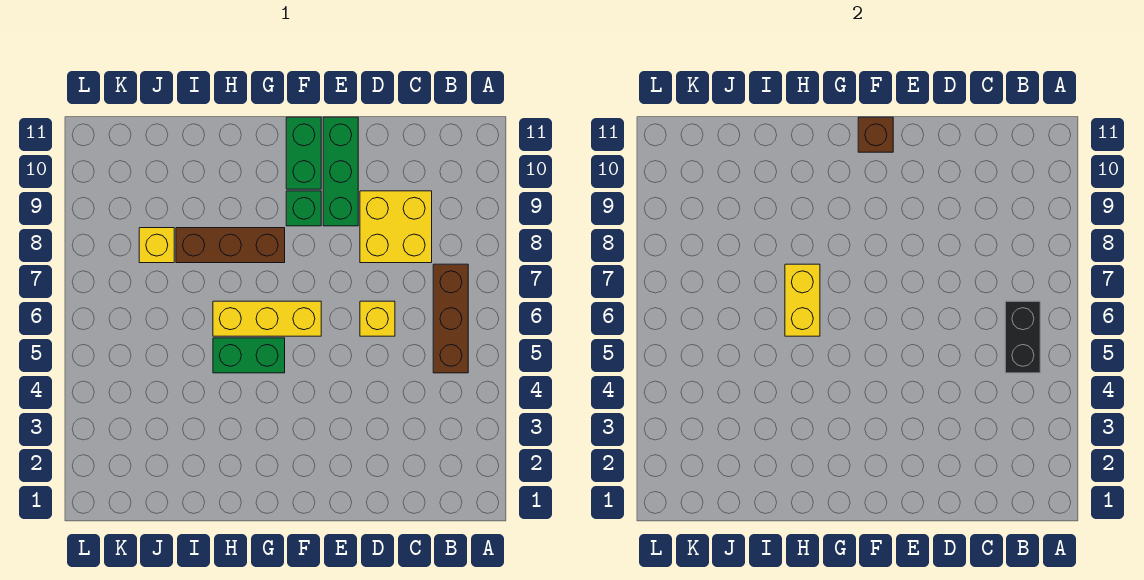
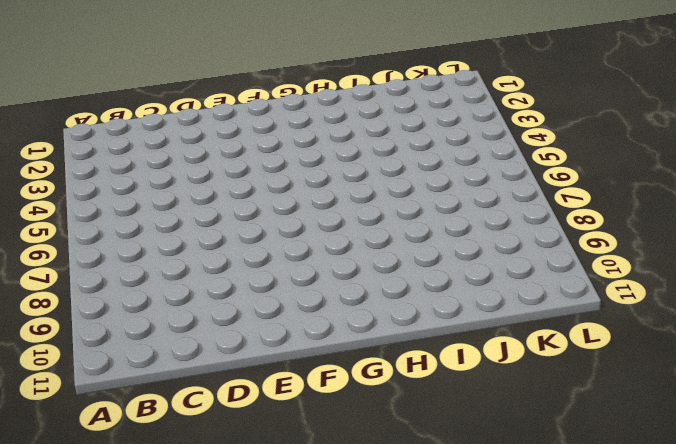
none -> brown brick B5:B7 level 1
none -> yellow brick C8:D9 level 1
none -> yellow brick D6 level 1

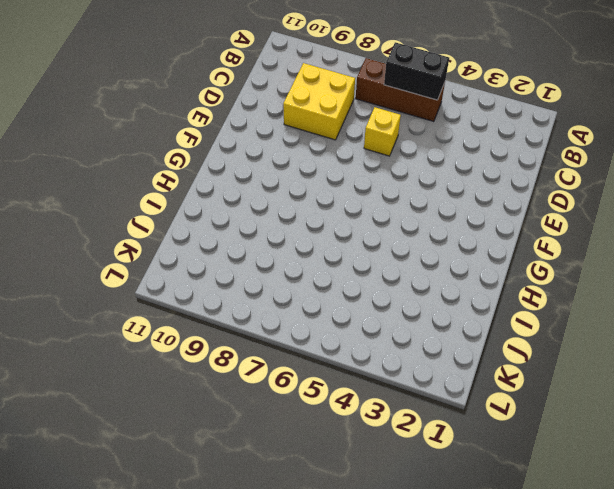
none -> green brick E9:E11 level 1
none -> yellow brick F6:H6 level 1
none -> green brick F9 level 1

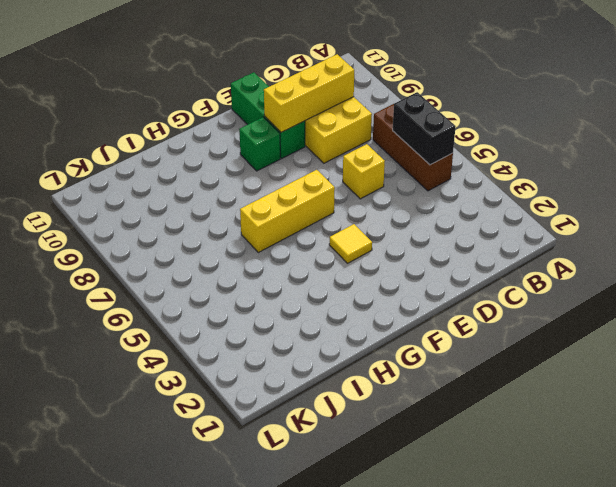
yellow brick C9:E9 level 2 -> none
yellow tile F4 level 1 -> none
none -> green brick F10:F11 level 1
none -> green brick G5:H5 level 1
none -> brown brick G8:I8 level 1

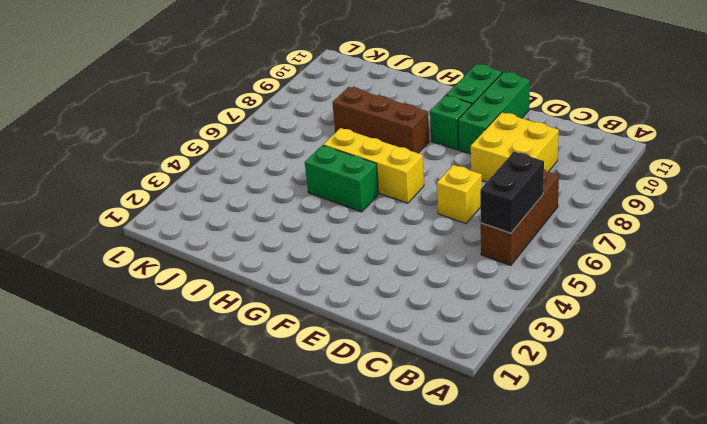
none -> yellow brick J8 level 1
none -> brown brick F11 level 2
none -> yellow brick H6:H7 level 2

